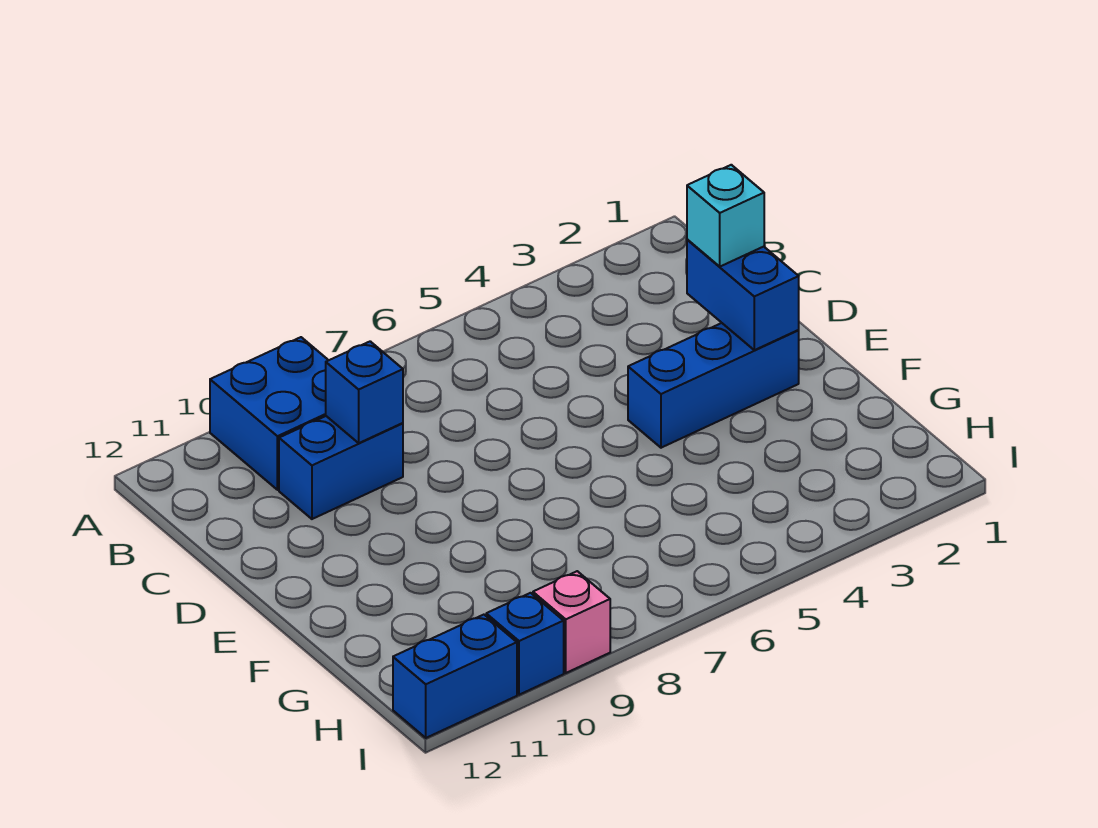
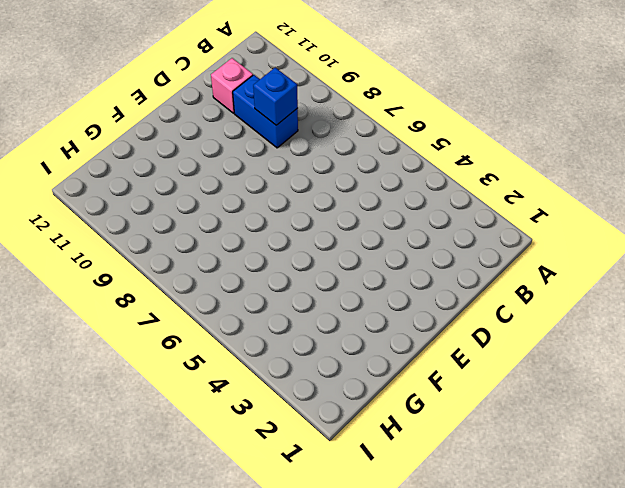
pink brick C11 level 1 -> pink brick I9 level 1
none -> blue brick A9:B10 level 1
none -> blue brick E2:E4 level 1

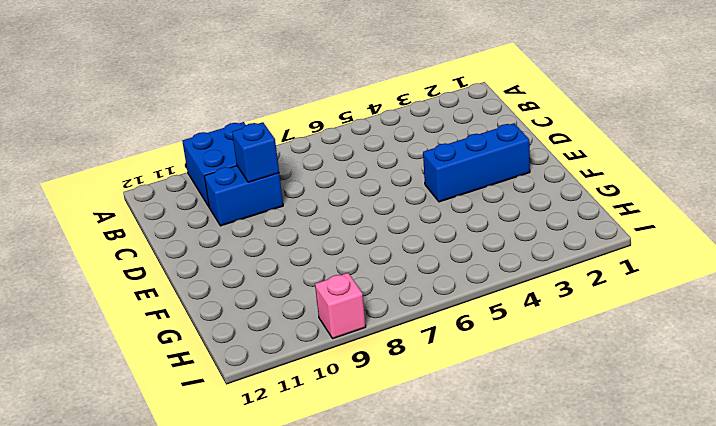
none -> blue brick I10 level 1
none -> blue brick I11:I12 level 1

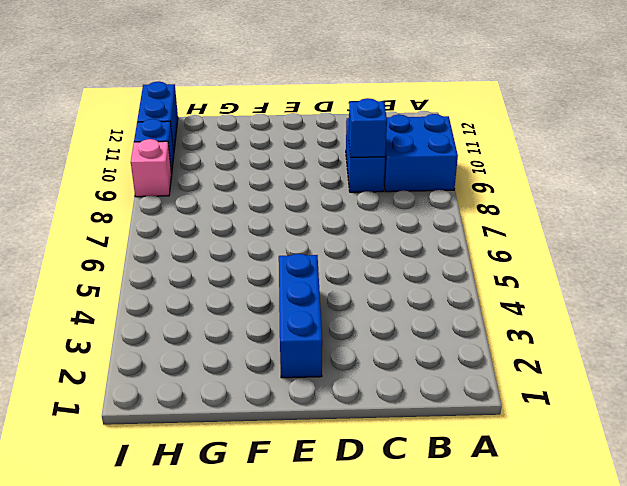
none -> blue brick D2:E2 level 2
none -> cyan brick D2 level 3

